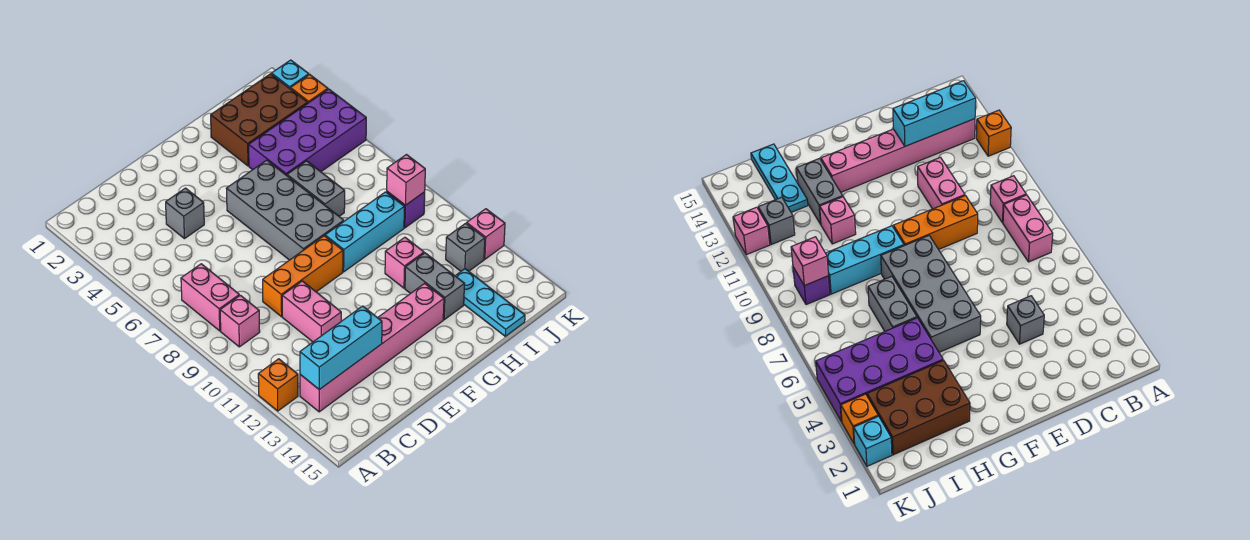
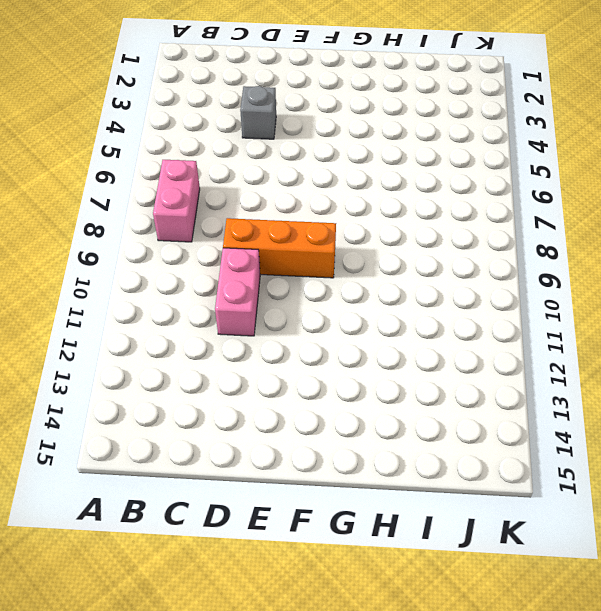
none -> orange brick A12 level 1
none -> pink brick B9 level 1
none -> pink brick B13:G13 level 1

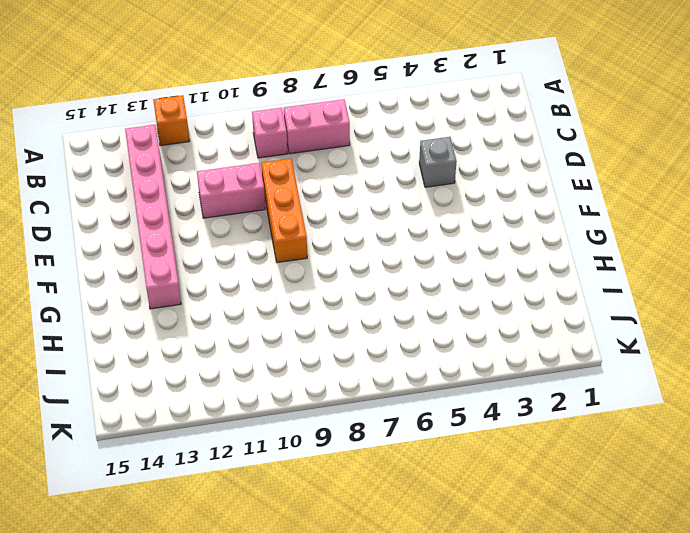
none -> grey brick F5:G8 level 1
none -> cyan brick G9:I9 level 1
none -> brown brick H2:J3 level 1

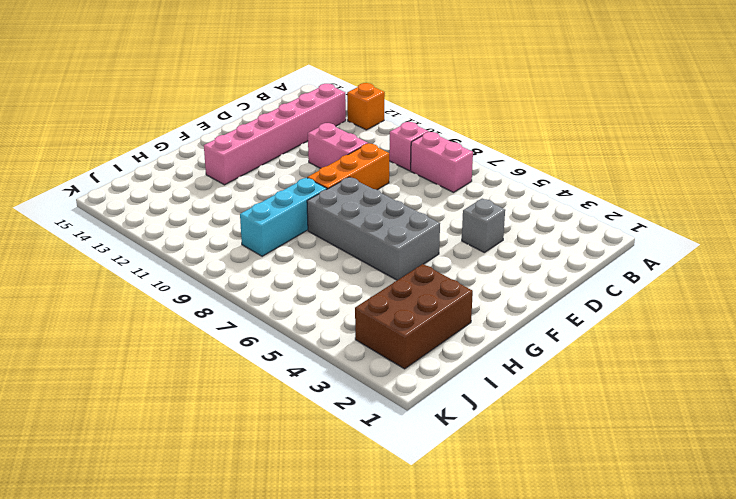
none -> purple brick H4:K5 level 1
none -> grey brick H6:H7 level 1
none -> pink brick H11 level 1

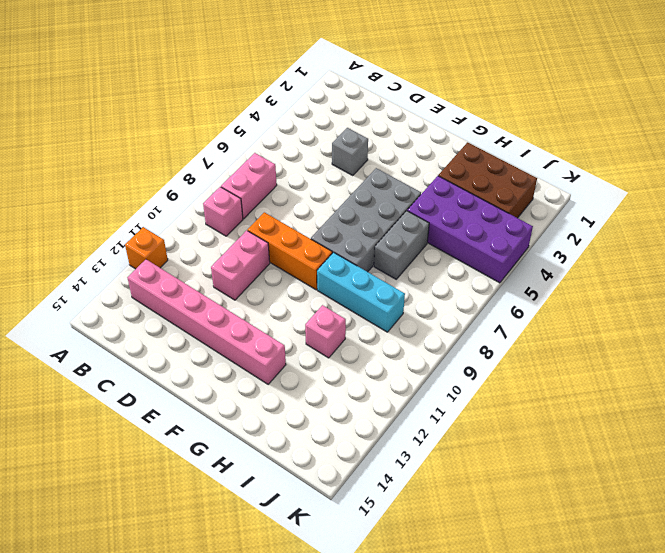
none -> grey brick H12:H13 level 1
none -> cyan plate I13:I15 level 1
none -> purple brick J9 level 1

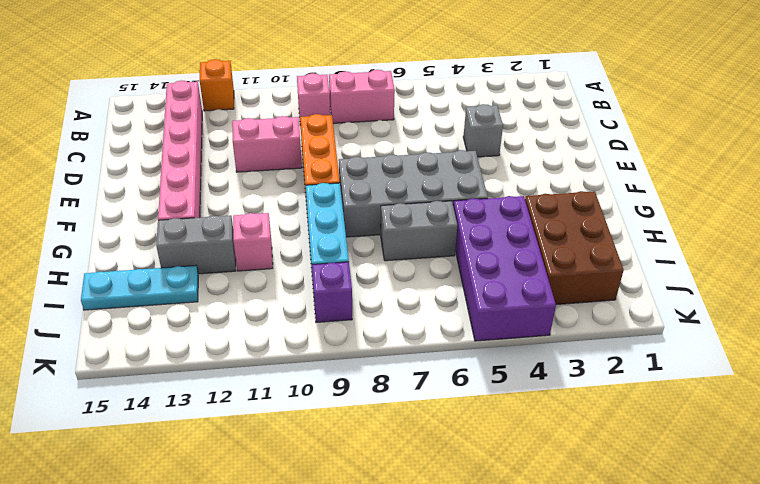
none -> grey brick J12 level 1
none -> cyan brick K2 level 1
none -> orange brick K3 level 1

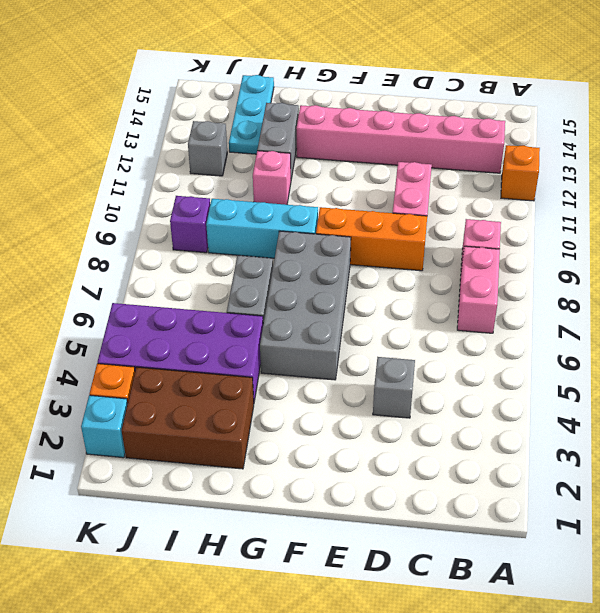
none -> pink brick K12 level 1
none -> cyan brick B13:D13 level 2
none -> pink brick J9 level 2

